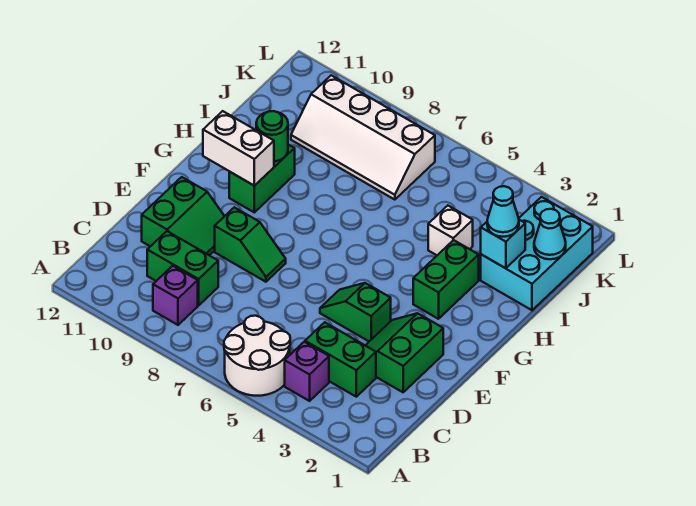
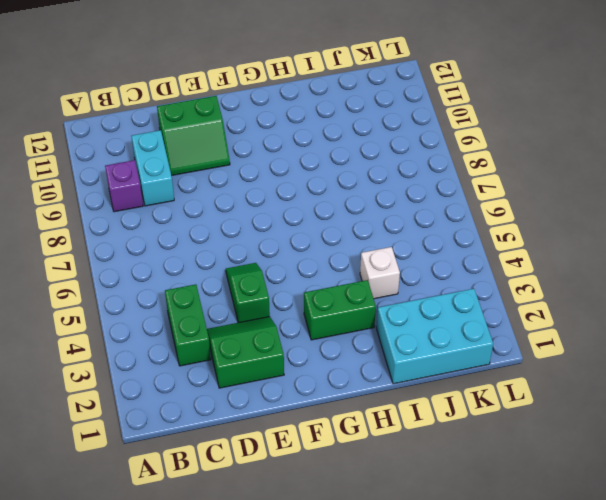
cyan brick C9:C10 level 1 -> green brick C9:C10 level 1
none -> white round brick A5:B6 level 1
none -> purple brick B4 level 1
none -> green slope E8:E9 level 1 top 9

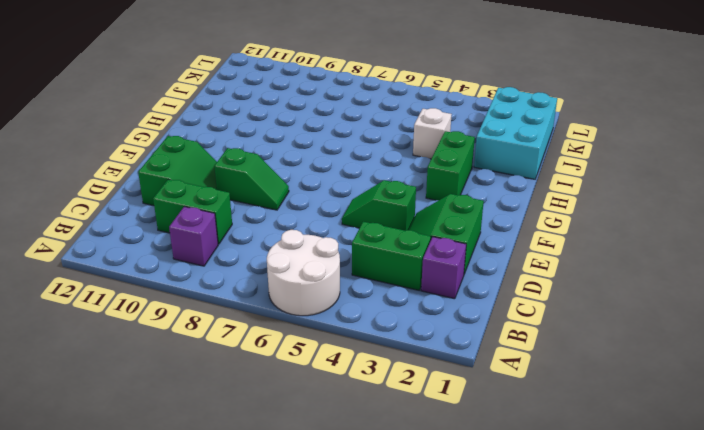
purple brick C2 level 1 -> purple brick B4 level 1
none -> green brick G10:H10 level 1
none -> white slope J7:K10 level 1 top K
none -> white brick G10:G11 level 2

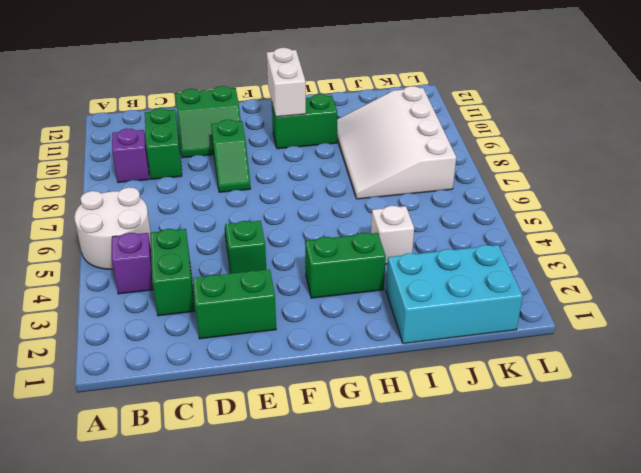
white slope I7:K10 level 1 top K -> white slope J7:K10 level 1 top K
none -> green round brick H10 level 2
none -> cyan brick I2 level 2
none -> cyan cone J1 level 2

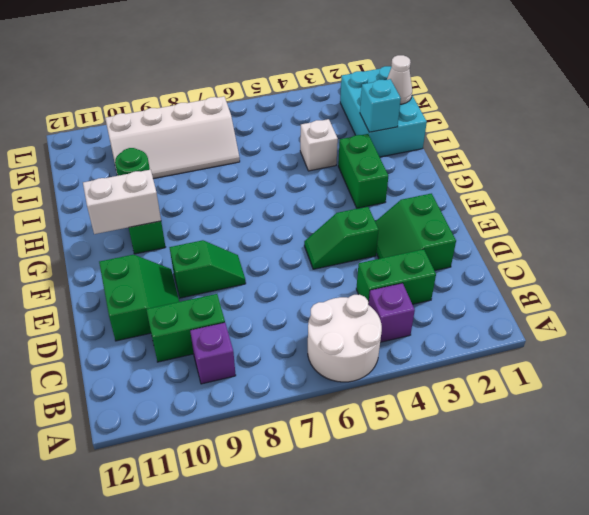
white cone J1 level 2 -> cyan cone J1 level 2
none -> cyan cone I2 level 3

